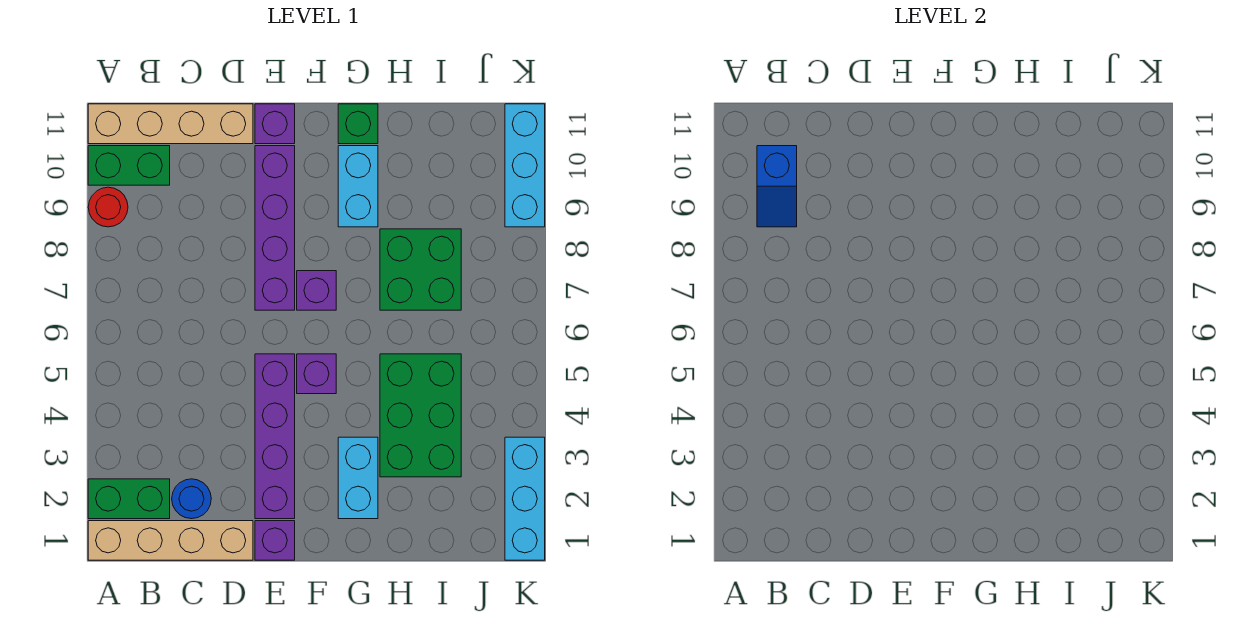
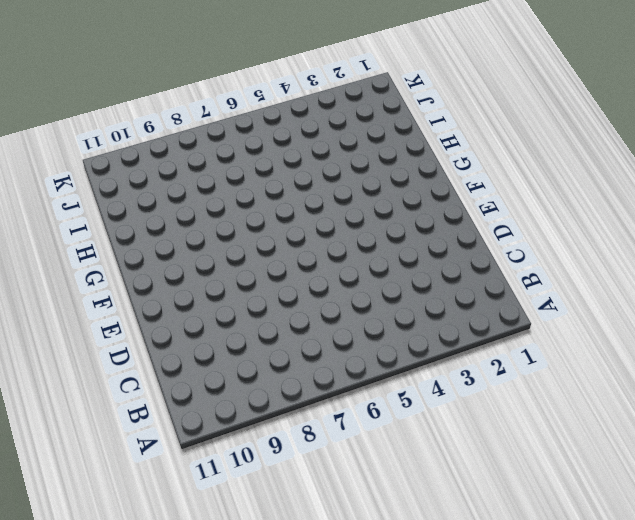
none -> tan brick A1:D1 level 1
none -> green brick A2:B2 level 1
none -> red round brick A9 level 1

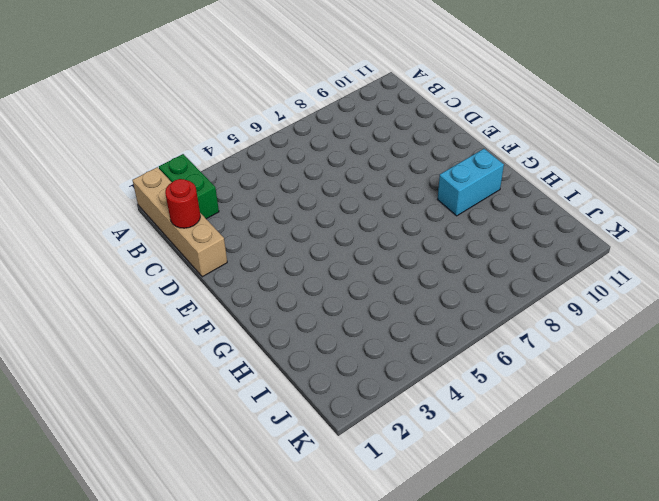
red round brick C1 level 2 -> red round brick A9 level 1
none -> green brick A10:B10 level 1
none -> tan brick A11:D11 level 1
none -> blue round brick C2 level 1

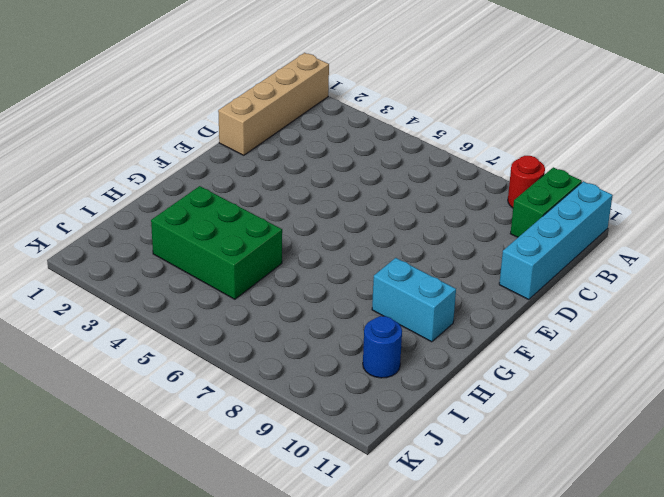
cyan brick A11:D11 level 1 -> tan brick A11:D11 level 1
blue round brick I10 level 1 -> blue round brick C2 level 1
none -> green brick A2:B2 level 1
none -> purple brick E1 level 1
none -> purple brick E2:E5 level 1

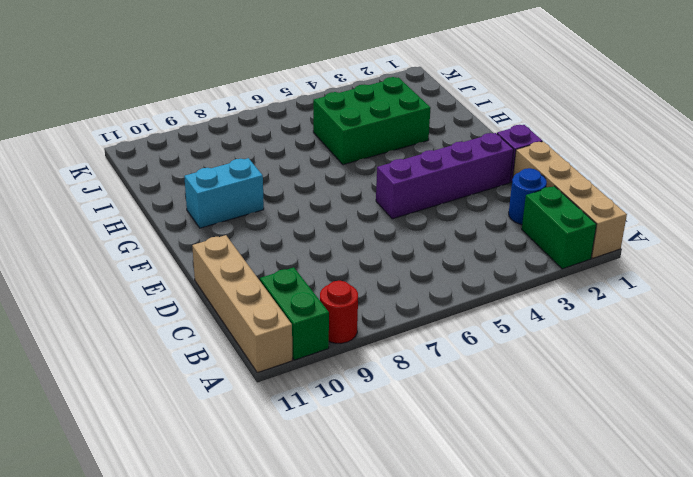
none -> purple brick E7:E10 level 1
none -> purple brick E11 level 1
none -> purple brick F5 level 1

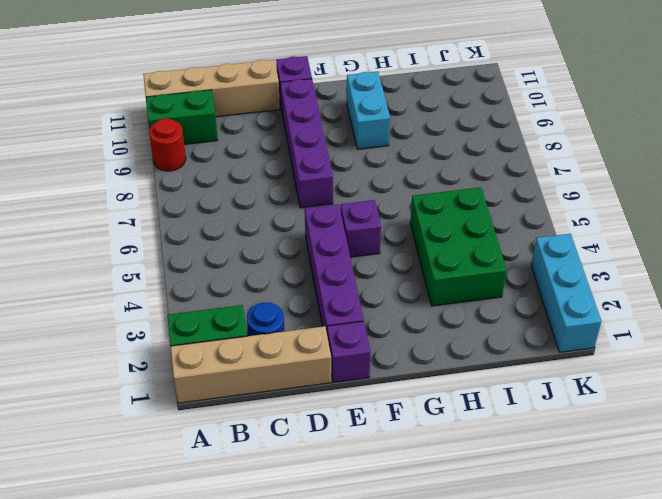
none -> purple brick F7 level 1
none -> cyan brick G2:G3 level 1
none -> green brick G11 level 1

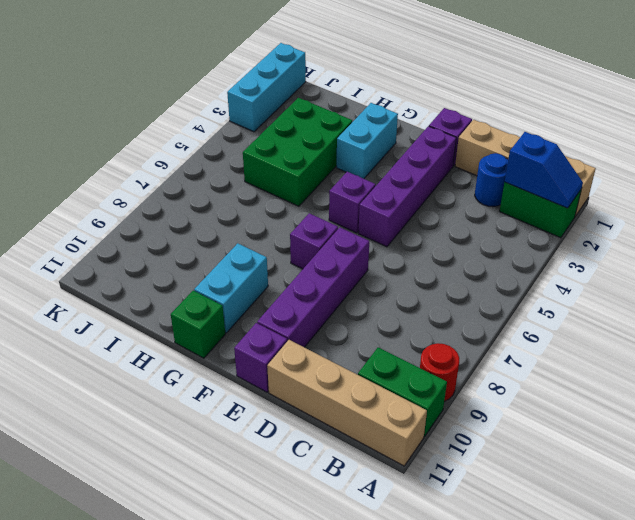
blue slope A2:B2 level 2 top B -> blue slope B9:B10 level 2 top 10
none -> green brick H7:I8 level 1
none -> cyan brick K9:K11 level 1

